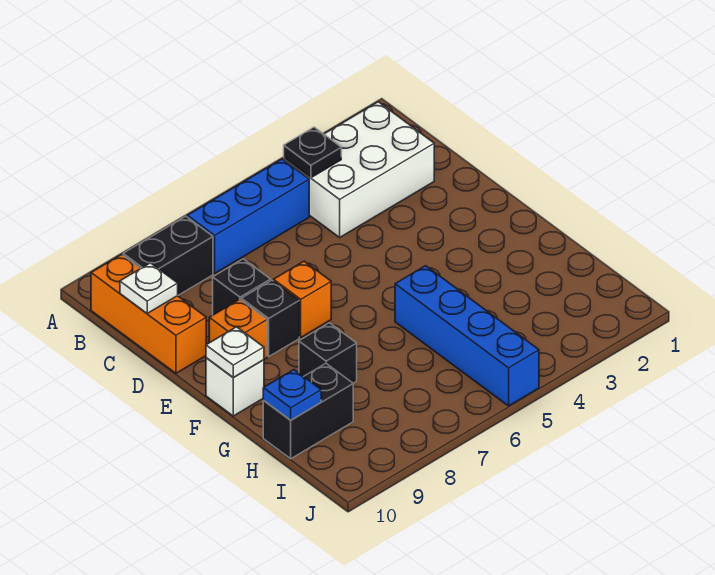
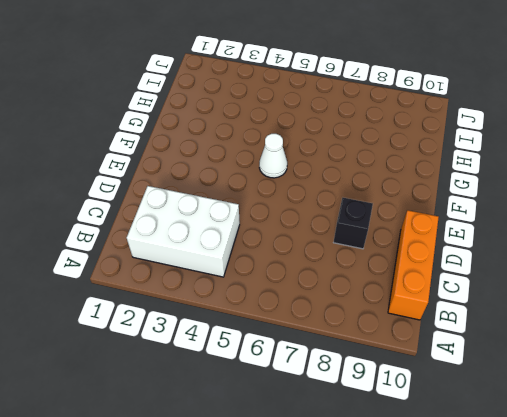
white cone F5 level 1 -> none
none -> blue brick B5:B7 level 1
none -> black brick B8:B9 level 1
none -> orange brick E7 level 1

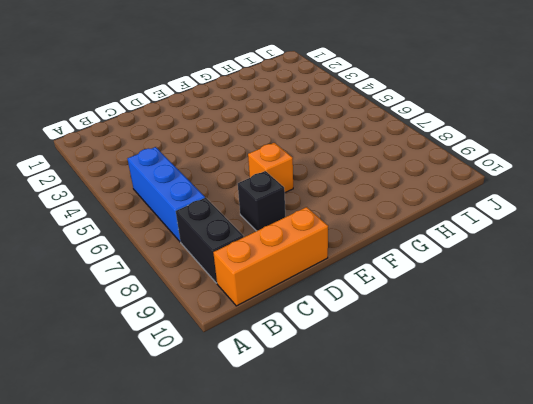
none -> white brick B2:C4 level 1
none -> black brick E8 level 1
none -> orange brick E9 level 1

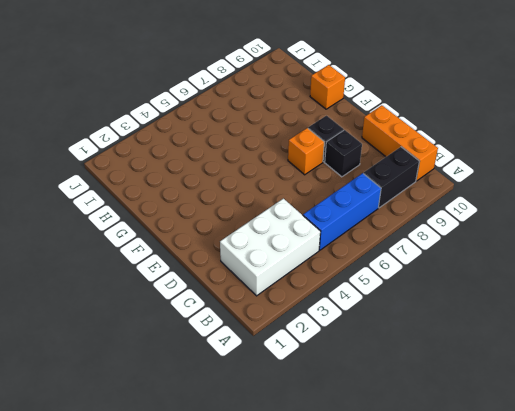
orange brick G10 level 1 -> orange brick E9 level 1
none -> white brick F10 level 1
none -> blue brick G5:J5 level 1
none -> black brick G8 level 1

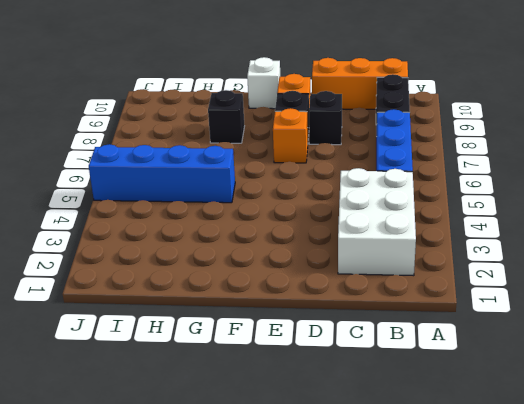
none -> black brick H9:H10 level 1
none -> black plate B4 level 2
none -> white plate C10 level 2

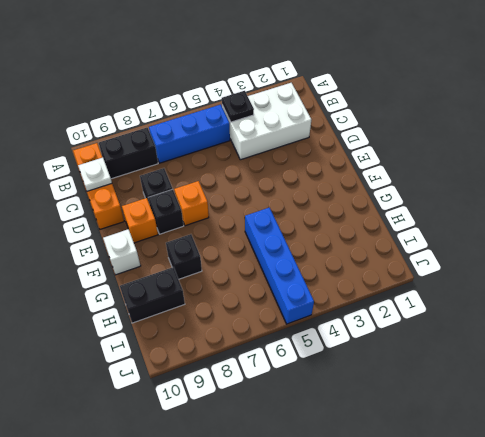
none -> white plate F10 level 2
none -> blue plate H10 level 2

